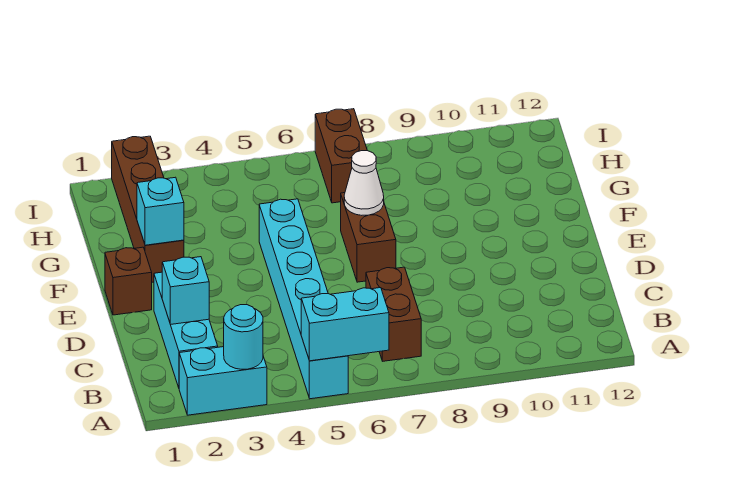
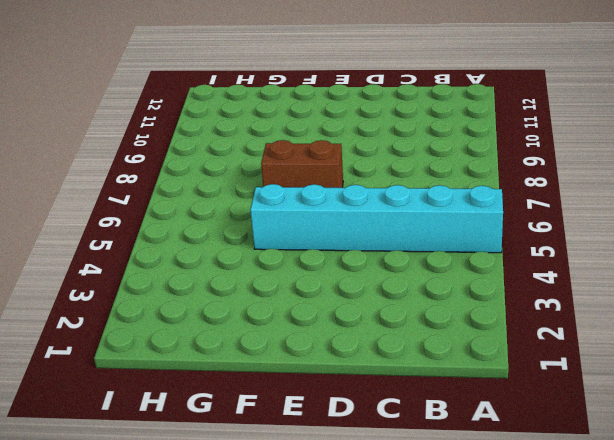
none -> cyan brick A2:A3 level 1
none -> cyan brick B2:D2 level 1
none -> brown brick B7:C7 level 1

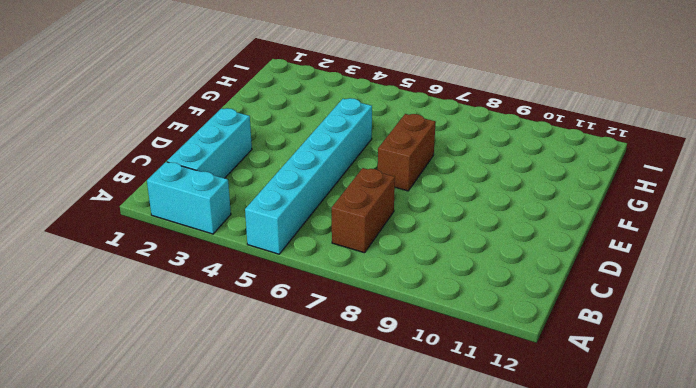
none -> brown brick E1 level 1
none -> brown brick F2:I2 level 1
none -> brown brick H7:I7 level 1

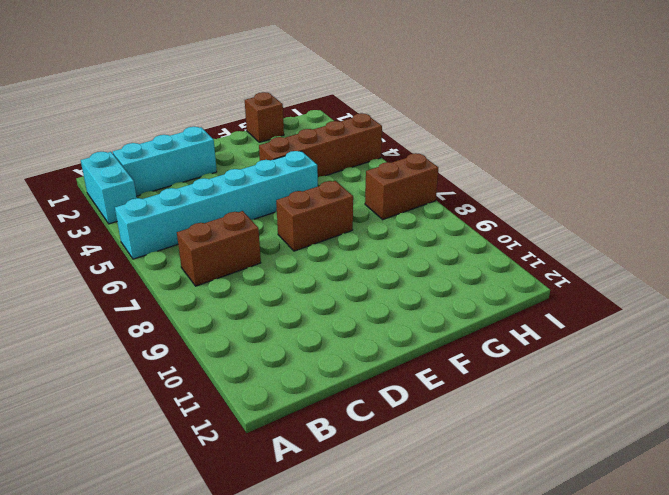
brown brick F4:I4 level 1 -> brown brick F2:I2 level 1
brown brick G1 level 1 -> brown brick E1 level 1
none -> cyan round brick A3 level 2
none -> cyan brick A5:A6 level 2
none -> cyan brick C2 level 2

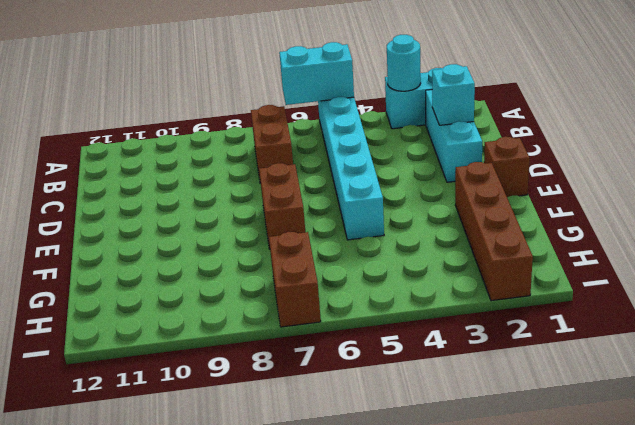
none -> cyan brick F2 level 2
none -> white cone F7 level 2

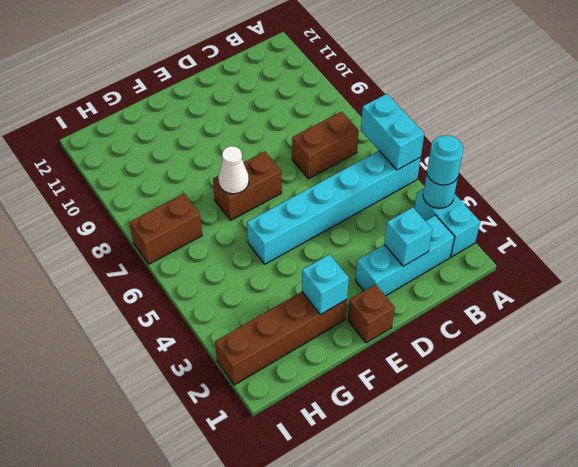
cyan round brick A3 level 3 -> none

